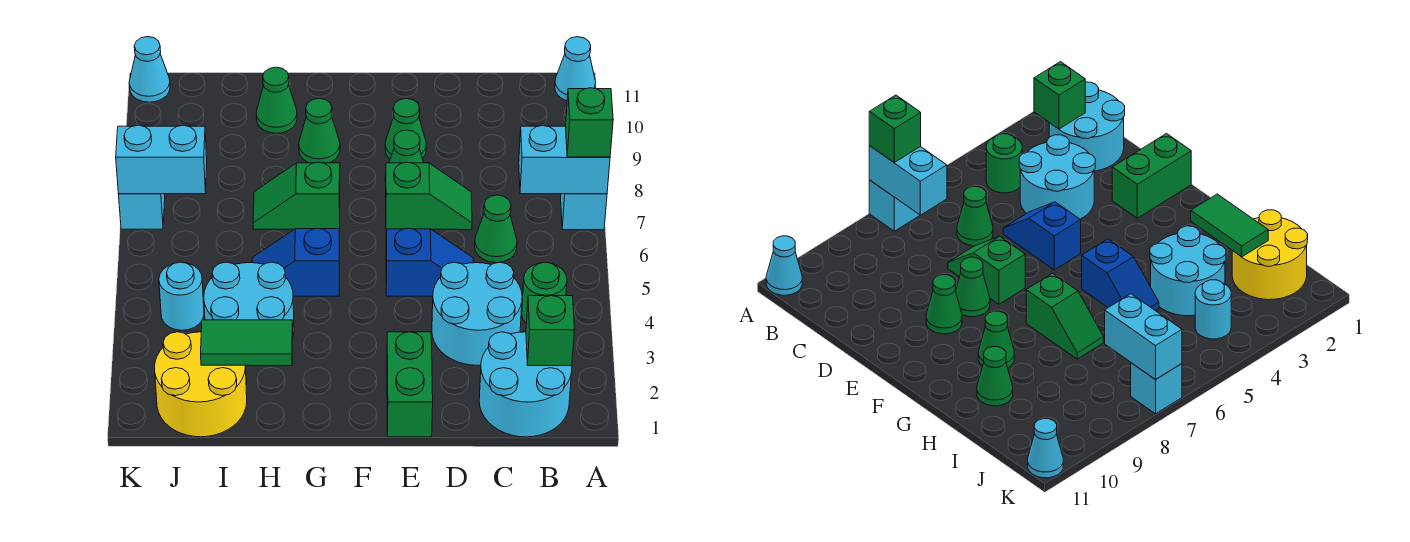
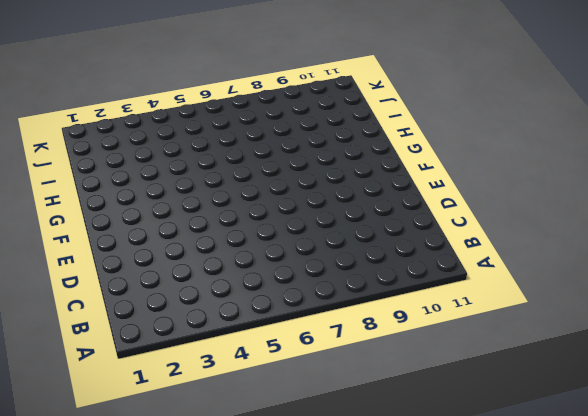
none -> cyan brick A7 level 1
none -> cyan cone A11 level 1
none -> cyan round brick B1:C2 level 1

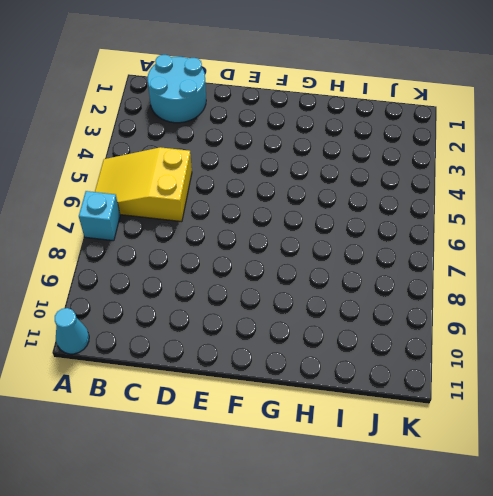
yellow slope A5:C6 level 1 top C -> green cone C6 level 1
none -> green round brick B4 level 1
none -> cyan round brick C3:D4 level 1
none -> blue slope D5:E5 level 1 top E

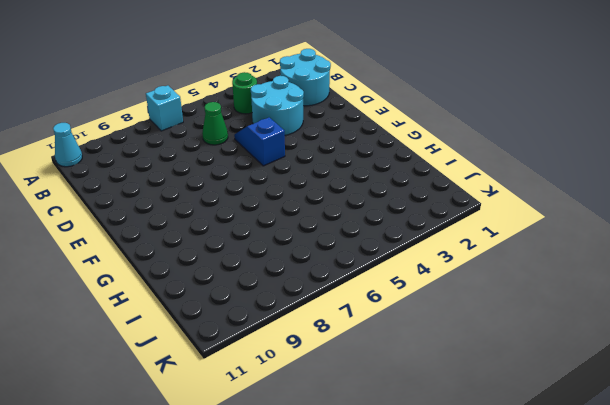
none -> green slope D7:E7 level 1 top E
none -> green brick E1:E2 level 1
none -> green cone E8 level 1

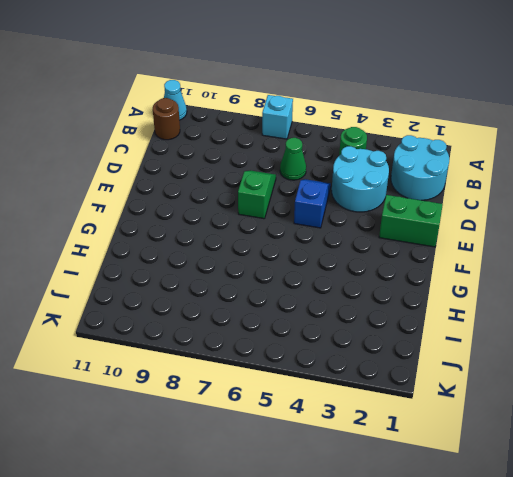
brown round brick B11 level 1 -> none
none -> green cone E8 level 1
none -> green cone E9 level 1
none -> blue slope G5:H5 level 1 top G

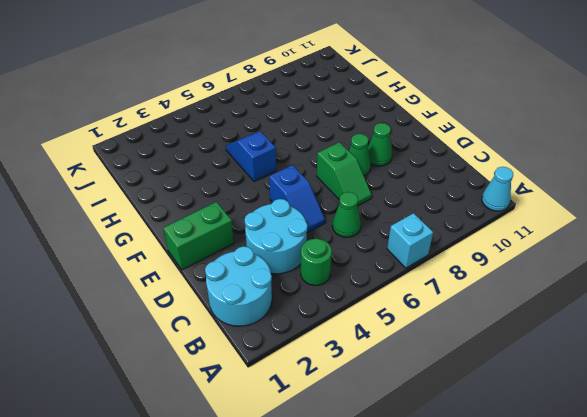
none -> green slope G7:H7 level 1 top G
none -> green cone G9 level 1
none -> cyan round brick H3:I4 level 1

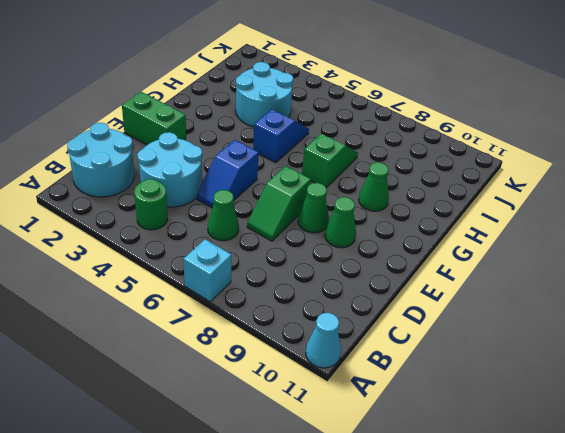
none -> green cone H10 level 1
none -> yellow round brick I1:J2 level 1
none -> cyan round brick J4 level 1

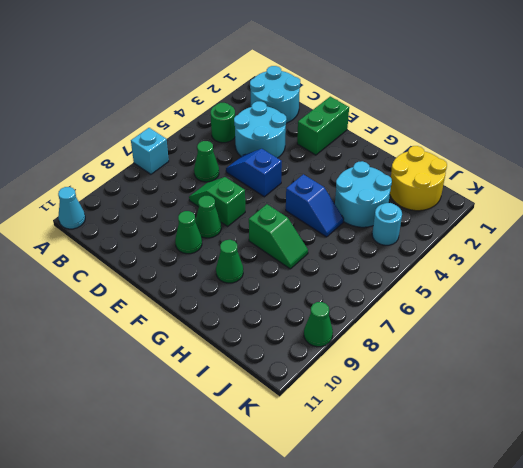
green cone K9 level 1 -> green cone H10 level 1
none -> cyan brick K7 level 1
none -> cyan cone K11 level 1
none -> cyan brick A7:B7 level 2

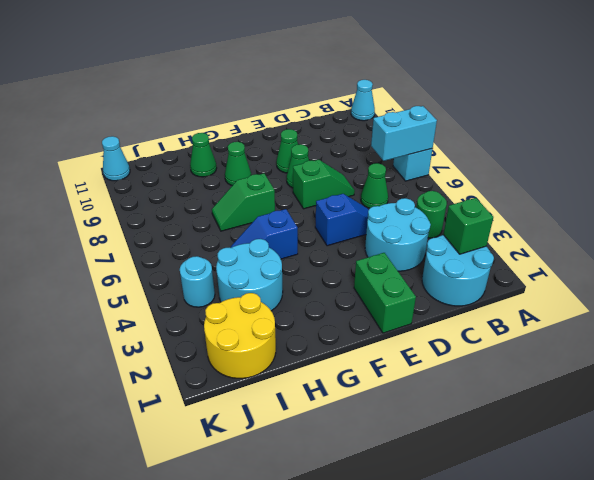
none -> cyan brick K7 level 1
none -> green tile H2:I2 level 2
none -> cyan brick J7:K7 level 2

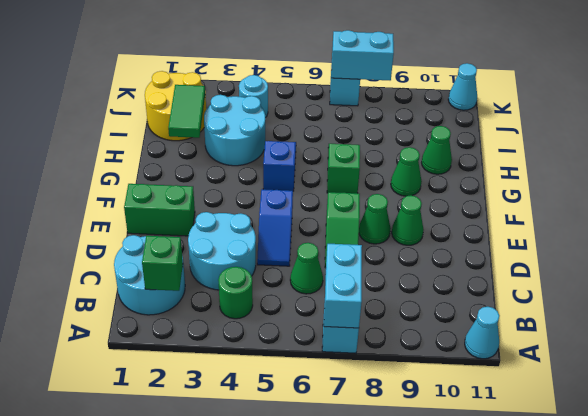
cyan brick K7:K8 level 2 -> cyan brick J7:K7 level 2
none -> green brick A7 level 3

